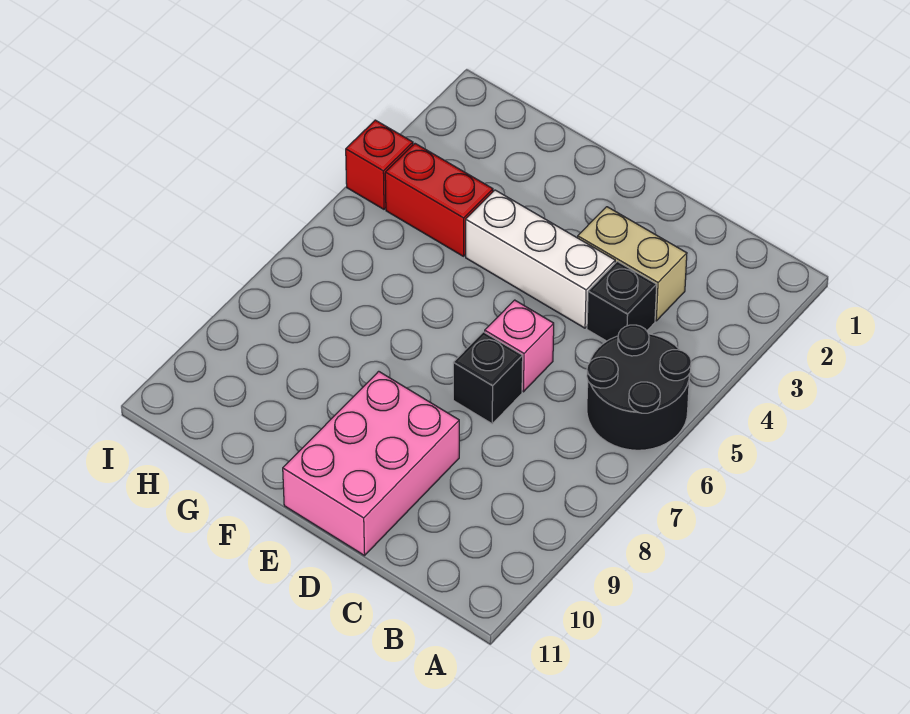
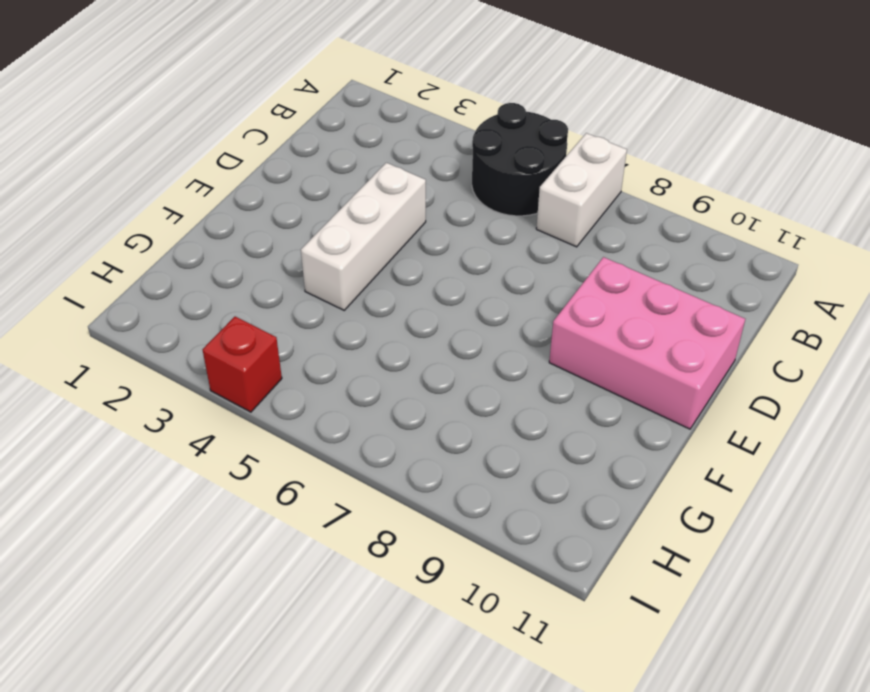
white brick A7:B7 level 1 -> none
none -> tan brick C3:D3 level 1
none -> black brick C4 level 1

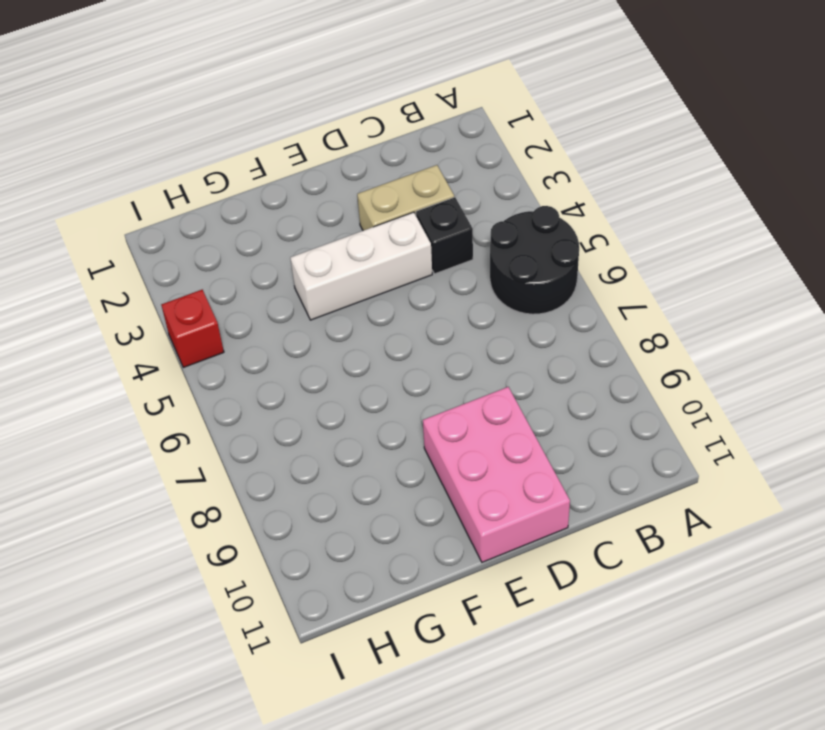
none -> pink brick D6 level 1
none -> black brick D7 level 1

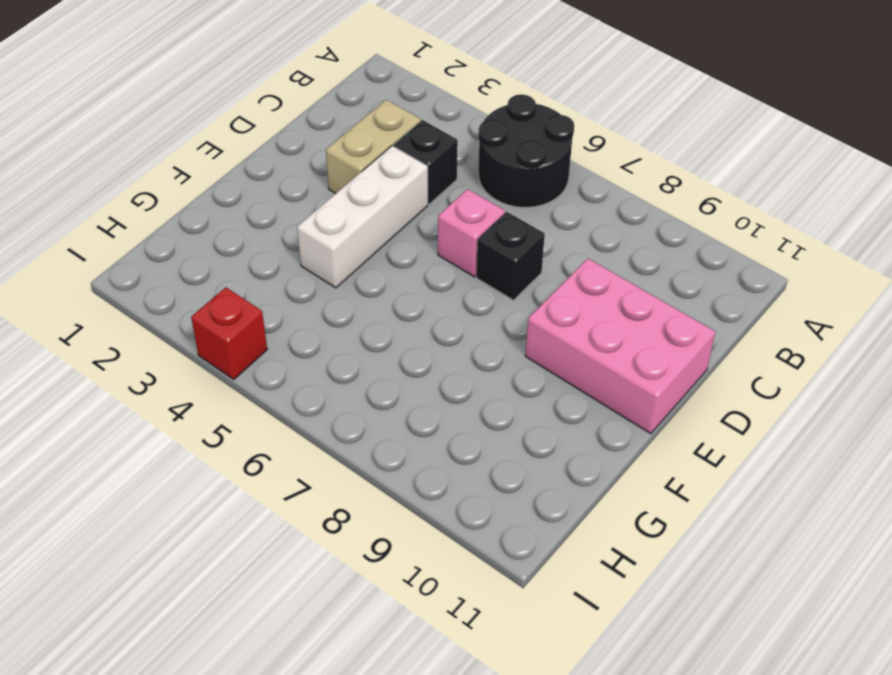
none -> red brick G4:H4 level 1

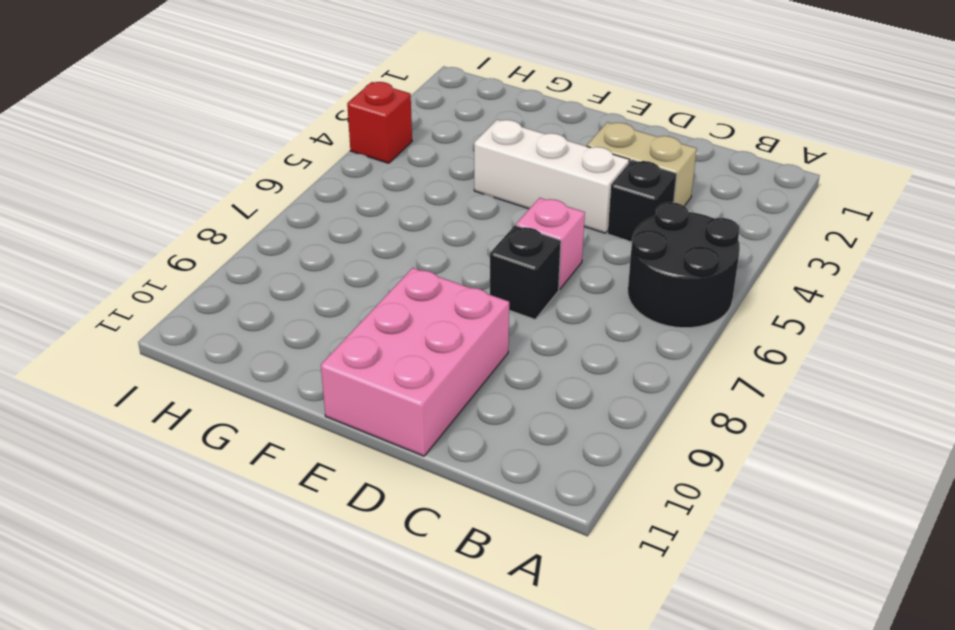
none -> red brick G4:H4 level 1

